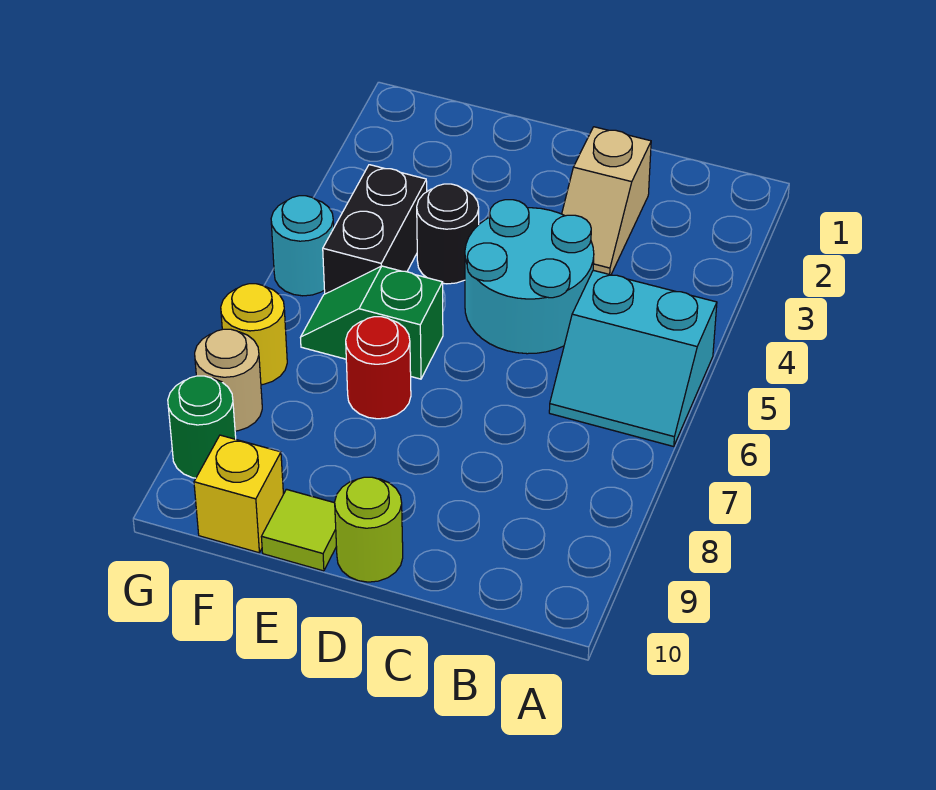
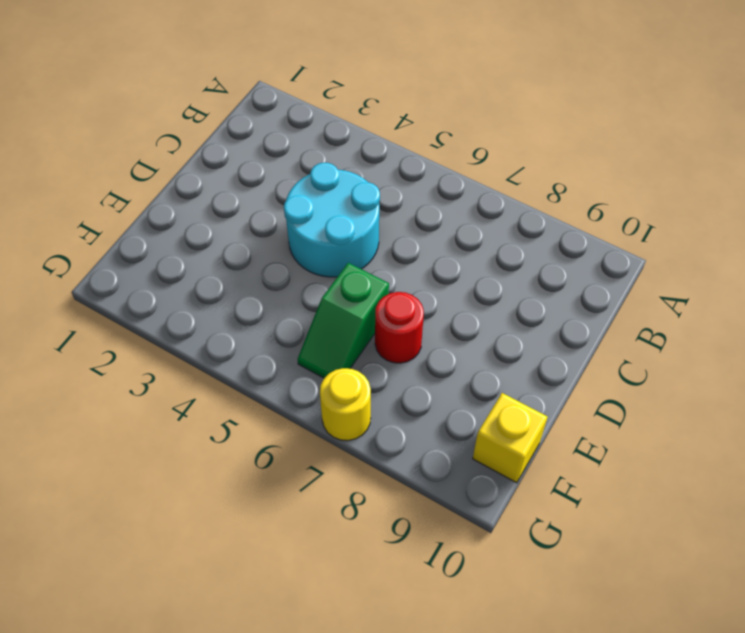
none -> cyan slope A5:B6 level 1 top 5
none -> tan slope C2:C3 level 1 top 2
none -> lime round brick D10 level 1

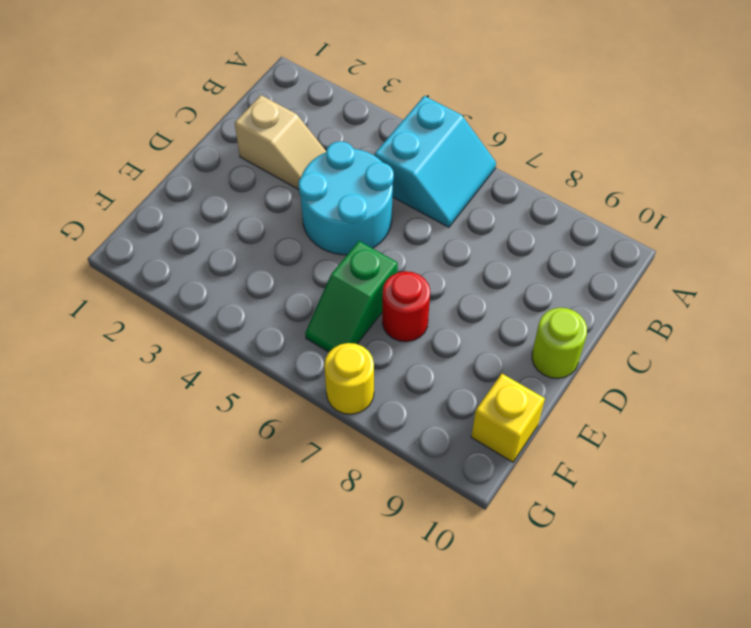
none -> black round brick E4 level 1
none -> lime tile E10 level 1
none -> black brick F4:F5 level 1

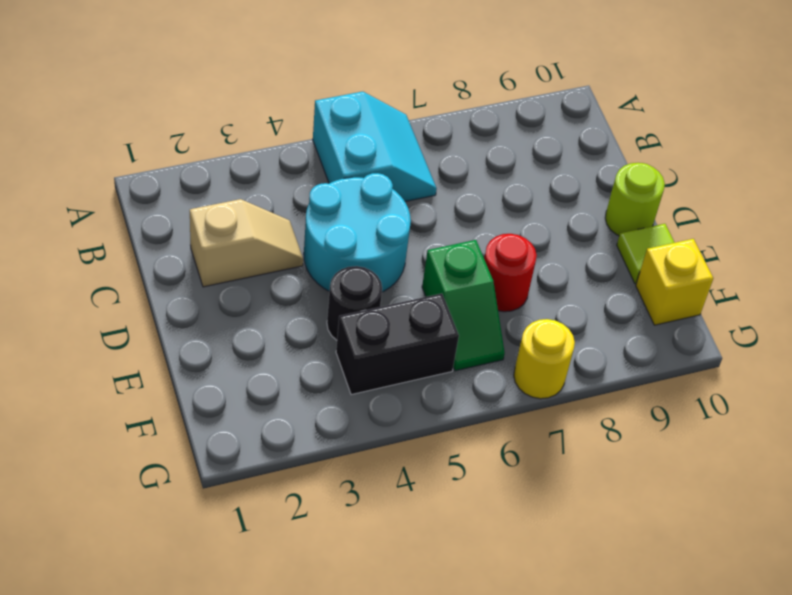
none -> cyan round brick G5 level 1
none -> tan round brick G8 level 1
none -> green round brick G9 level 1

